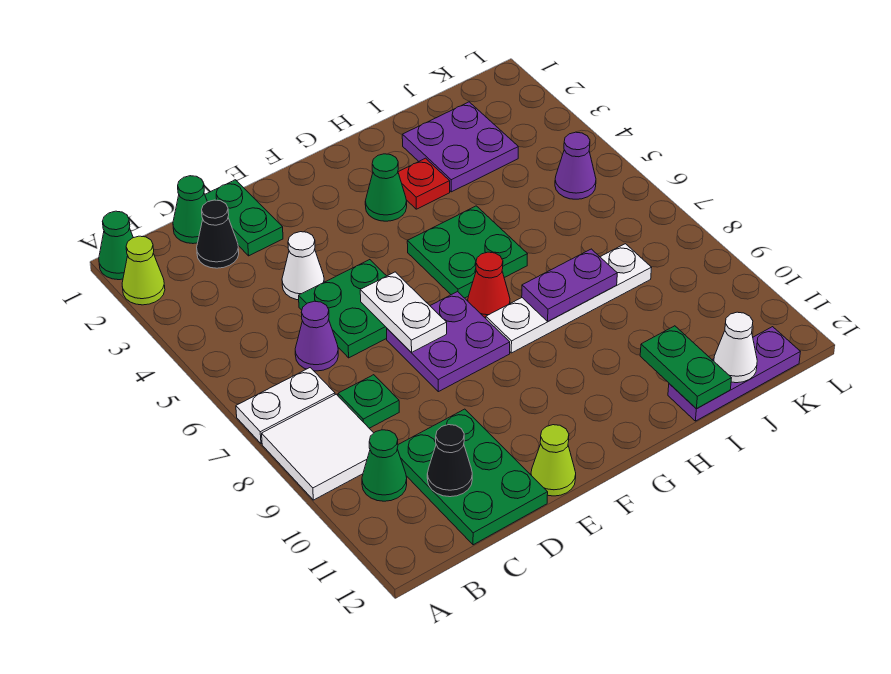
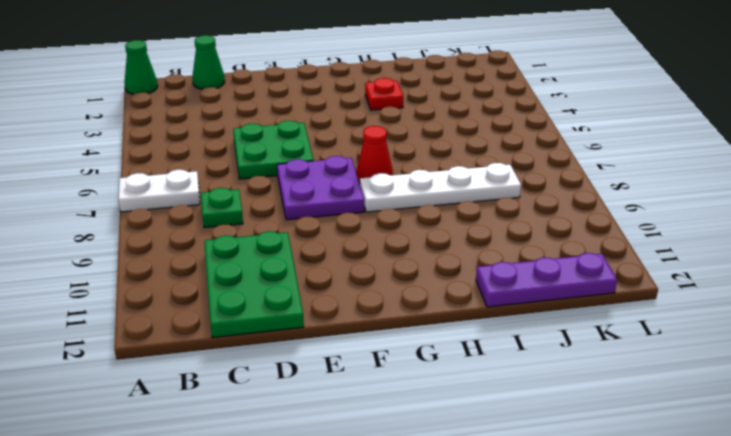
none -> lime cone A2 level 1
none -> white tile A8:B9 level 1
none -> green cone B10 level 1

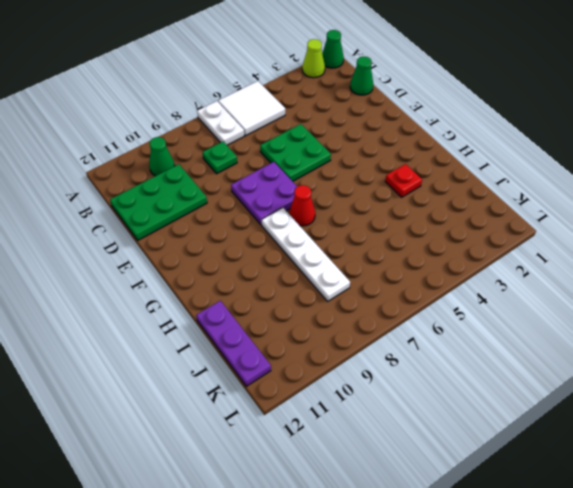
white tile A5:B6 level 1 -> white tile A8:B9 level 1
none -> black cone C2 level 1
none -> purple cone C6 level 1
none -> green plate D1:D2 level 1

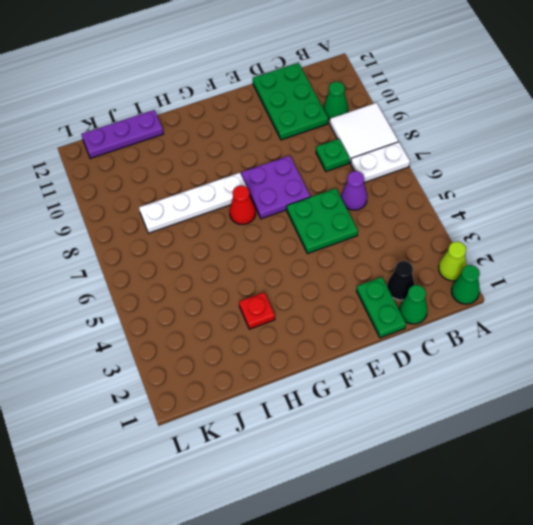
none -> white cone D4 level 1
none -> lime cone E12 level 1
none -> green cone G3 level 1

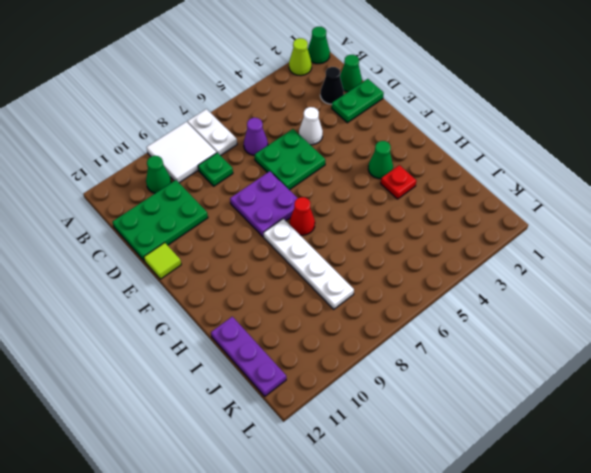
lime tile E12 level 1 -> lime cone E12 level 1
none -> green plate G5:H6 level 1
none -> purple plate I2:J3 level 1
none -> purple cone K5 level 1

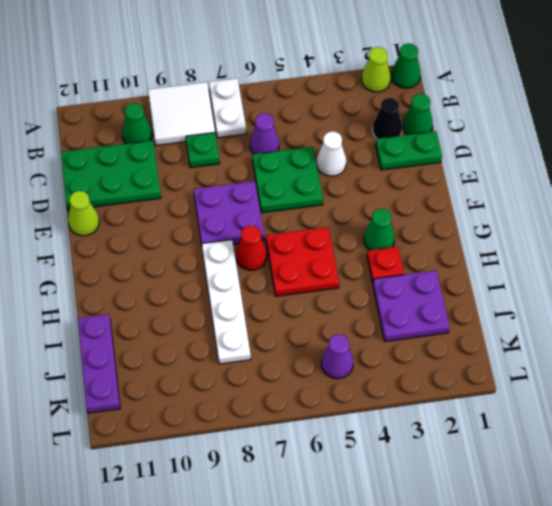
red plate G5:H6 level 1 -> green plate G5:H6 level 1
none -> black cone C11 level 2
none -> white plate E6:E7 level 2
none -> purple plate H8:I8 level 2

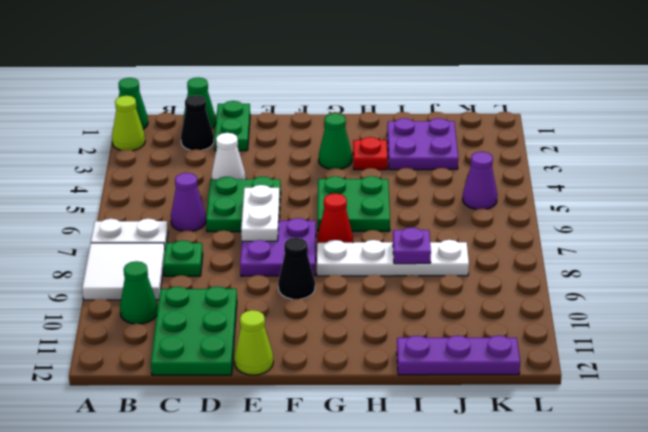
black cone F9 level 1 -> black cone C11 level 2
purple plate I8 level 2 -> purple plate H8:I8 level 2
none -> green plate I11:I12 level 2
none -> white cone J12 level 2

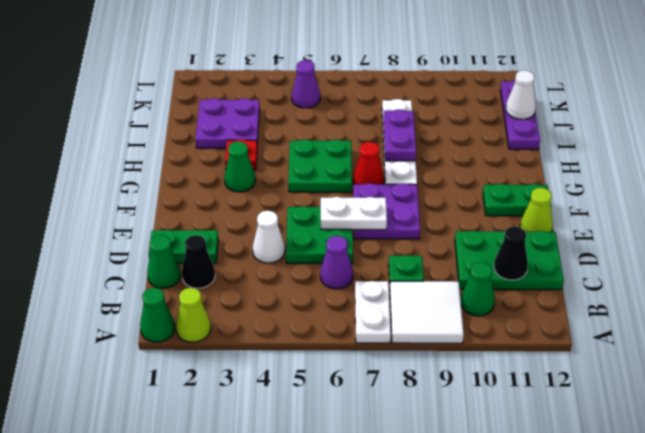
green plate F11:F12 level 1 -> green plate I11:I12 level 2

